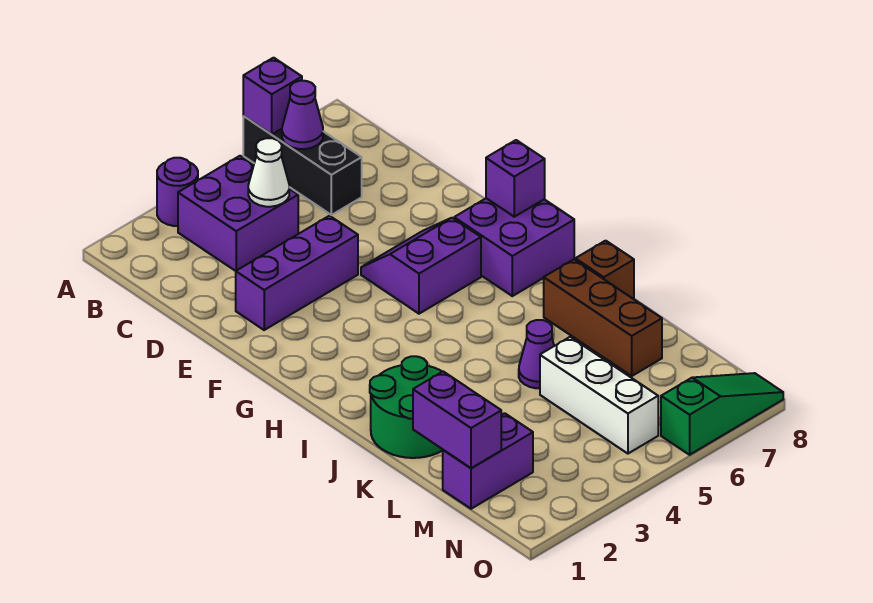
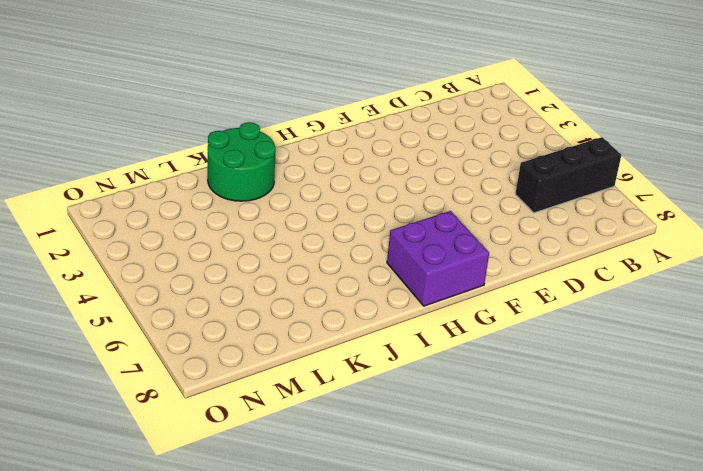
none -> purple round brick A3 level 1
none -> purple brick B3:C4 level 1
none -> purple brick E2:E4 level 1

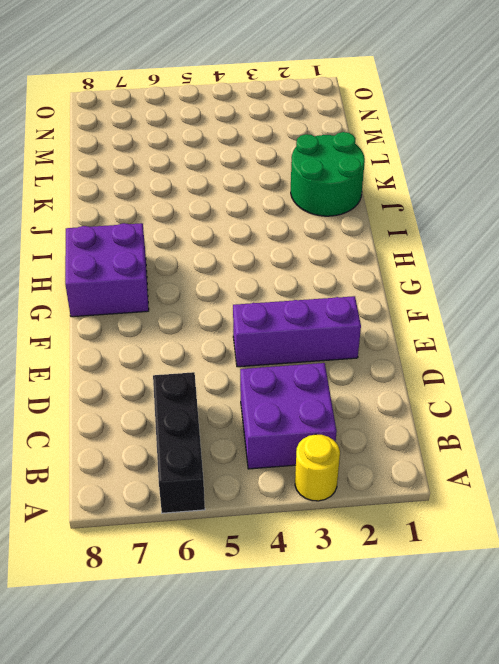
yellow round brick A3 level 1 -> purple round brick A3 level 1
none -> purple slope F5:G6 level 1 top G
none -> brown brick J7:L7 level 1
none -> brown brick J8 level 1

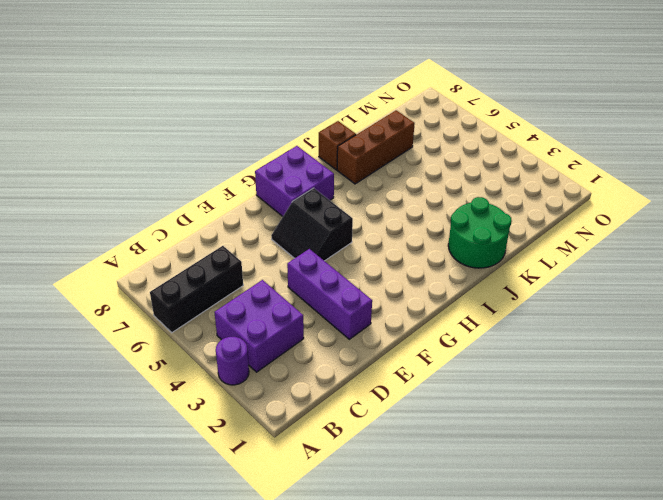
black slope F5:G6 level 1 top G -> purple slope F5:G6 level 1 top G
none -> purple cone K5 level 1
none -> white brick L5:N5 level 1
none -> purple brick M1:M2 level 1

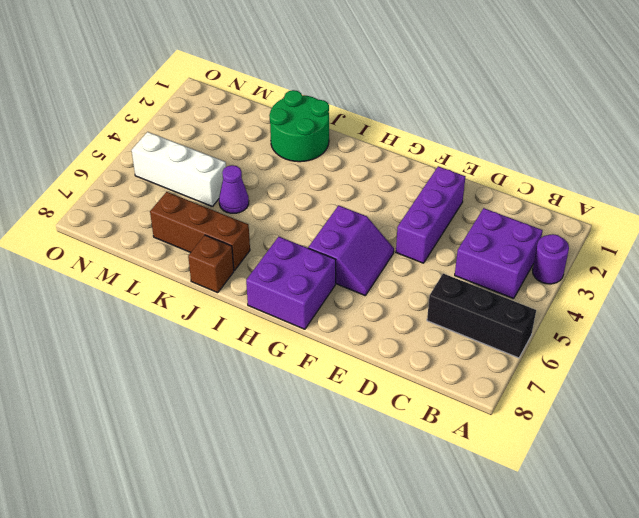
none -> purple brick M1:M2 level 1
none -> green slope O6:O8 level 1 top 6
none -> purple brick A6 level 2

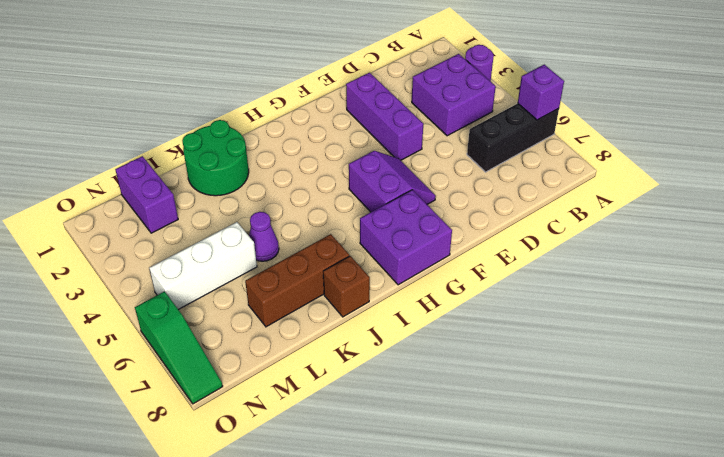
none -> purple cone B6 level 2
none -> white cone C4 level 2
none -> purple brick G8 level 2

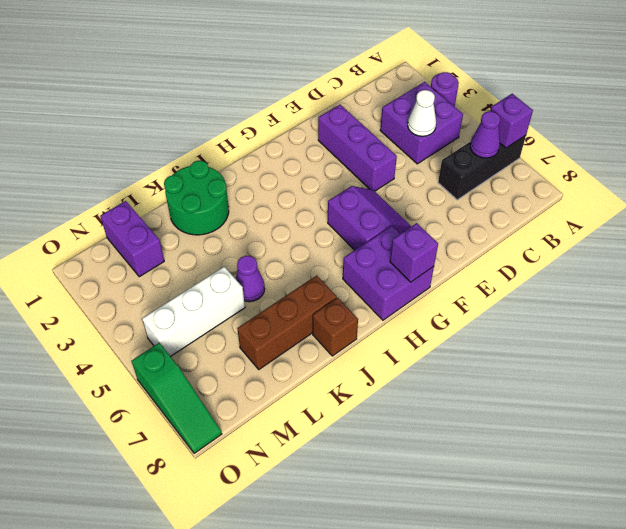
none -> purple brick L1:M1 level 2

